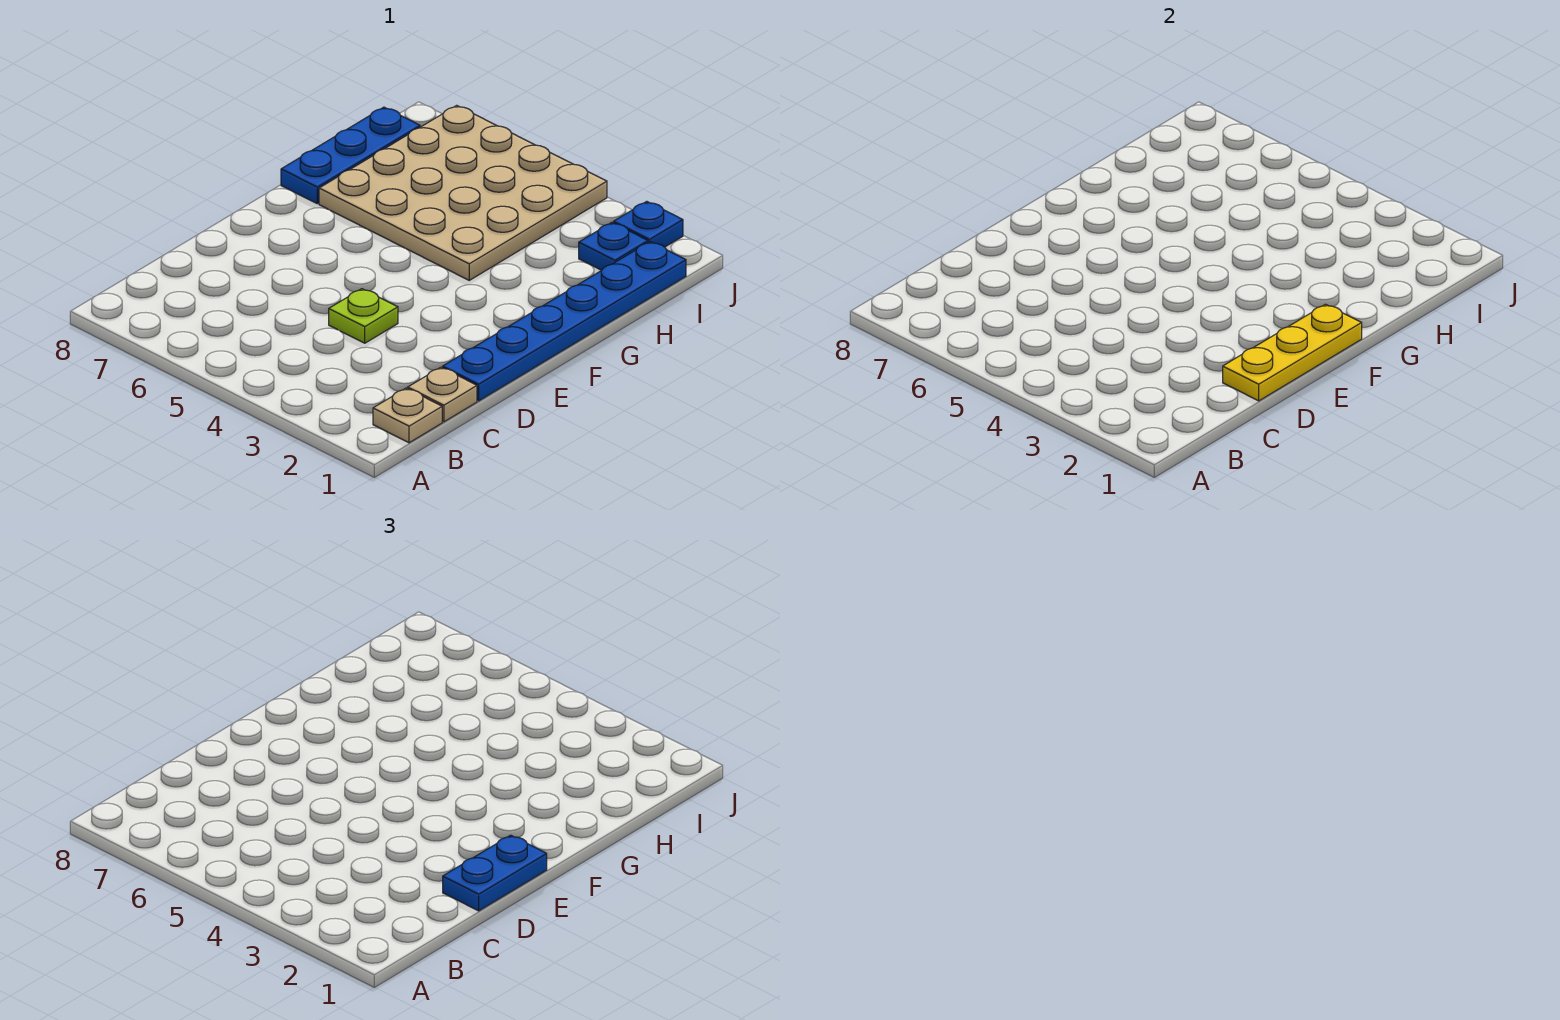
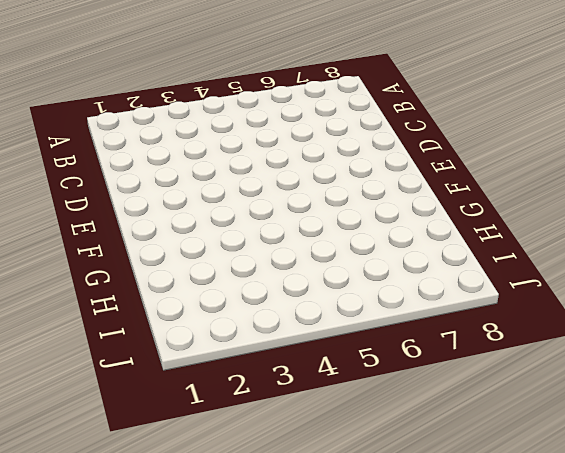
none -> tan plate B1 level 1
none -> tan plate C1 level 1

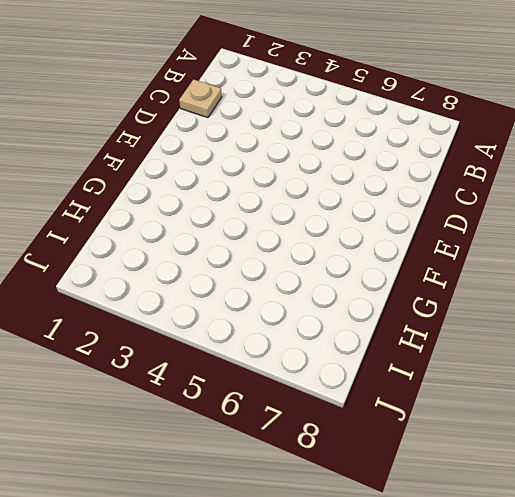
none -> tan plate B1 level 1
none -> blue plate D1:I1 level 1

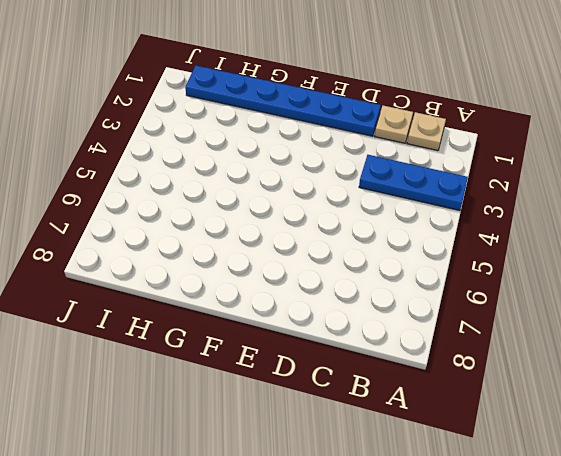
blue plate A3:C3 level 1 -> blue plate G8:I8 level 1
none -> lime plate D4 level 1
none -> tan plate G4:J7 level 1

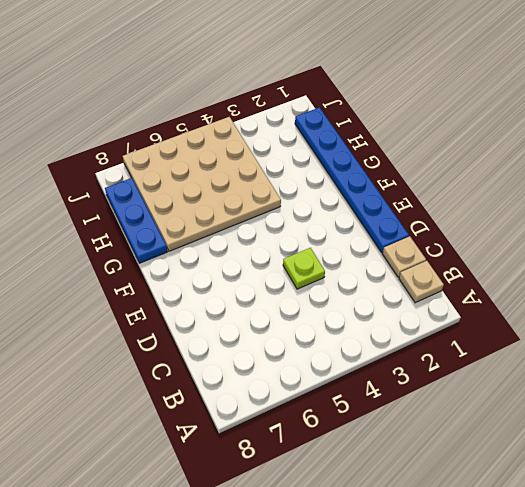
none -> blue plate I2 level 1
none -> blue plate J2 level 1

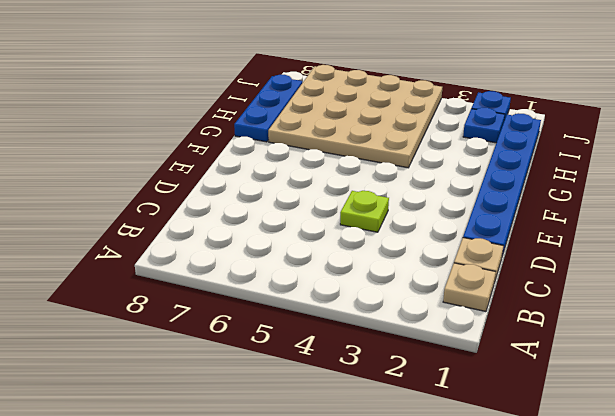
none -> yellow plate D1:F1 level 2
none -> blue plate D1:E1 level 3

